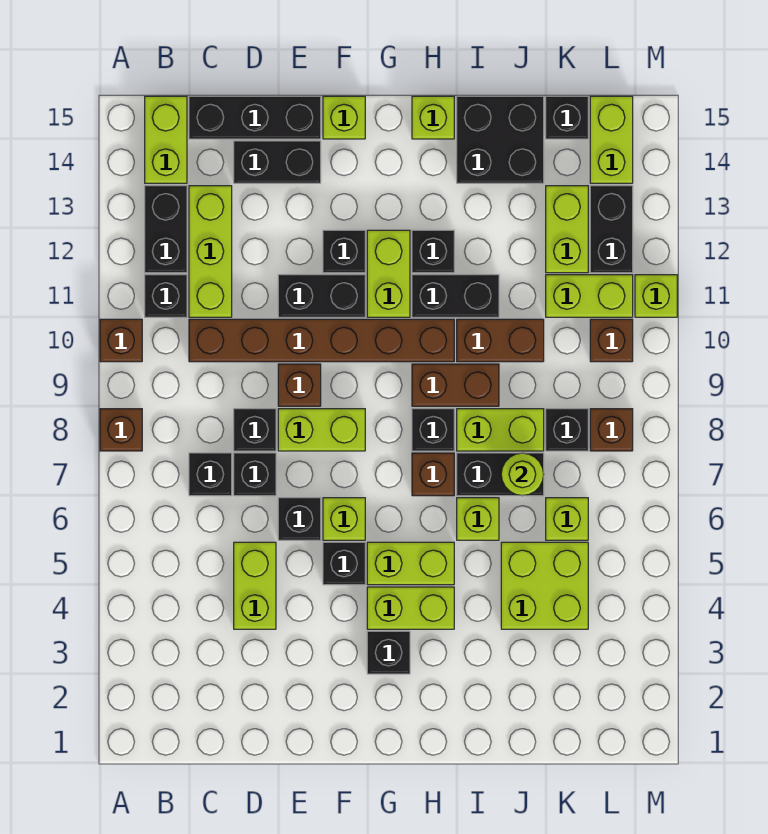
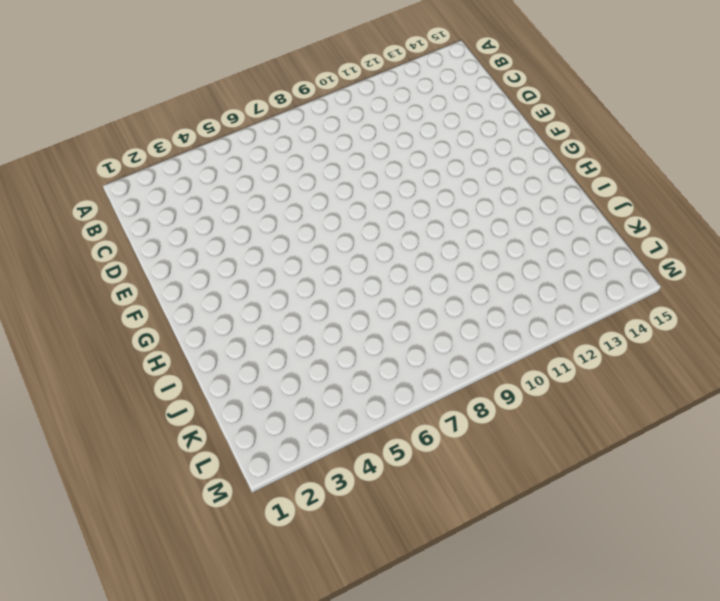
none -> brown brick A8 level 1
none -> brown brick A10 level 1
none -> black brick B11 level 1
none -> black brick B12:B13 level 1

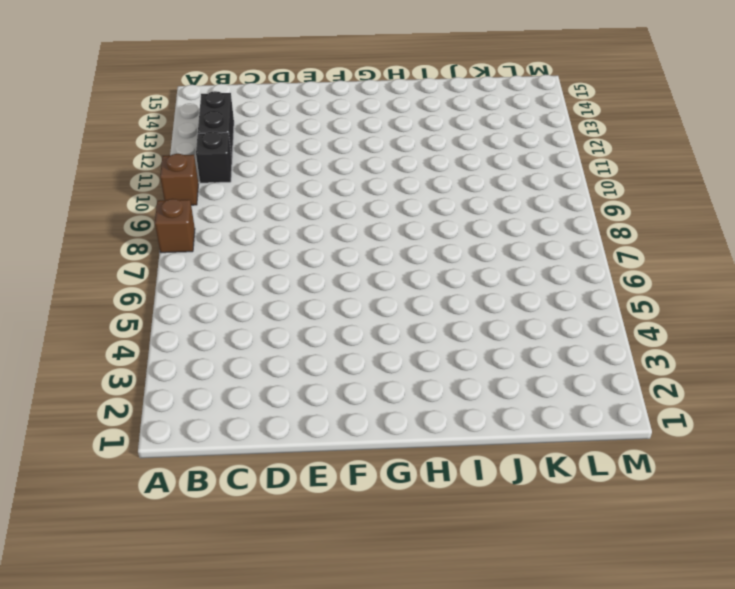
none -> lime brick B14:B15 level 1
none -> black brick C7 level 1
none -> brown brick C10:H10 level 1
none -> lime brick C11:C13 level 1

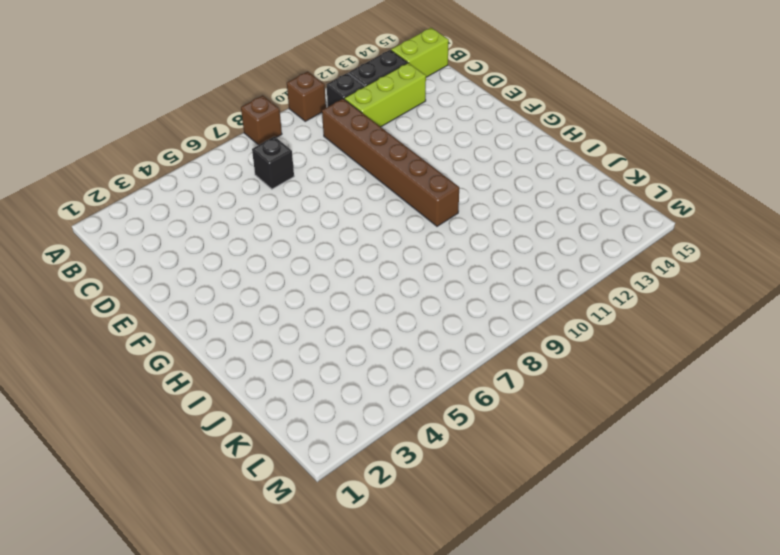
none -> black brick C15:E15 level 1
none -> lime brick D4:D5 level 1
none -> black brick D7 level 1
none -> black brick D8 level 1

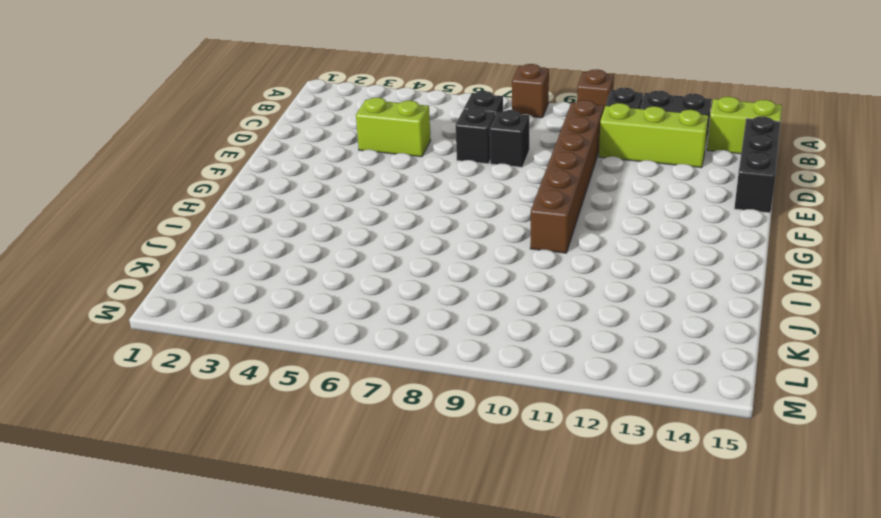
none -> black brick D14:E14 level 1
none -> black brick E6 level 1
none -> lime brick E8:F8 level 1
none -> brown brick E9 level 1

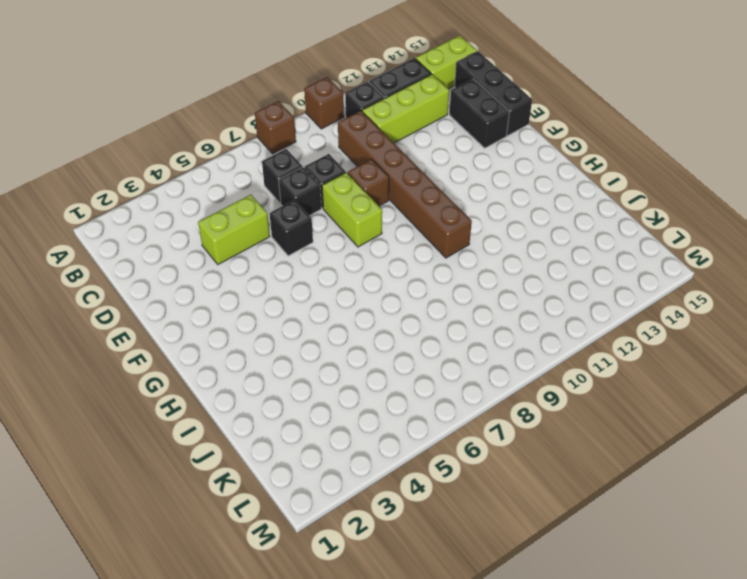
none -> black brick E11:F11 level 1
none -> black brick F5 level 1
none -> lime brick F6 level 1
none -> black brick F12 level 1

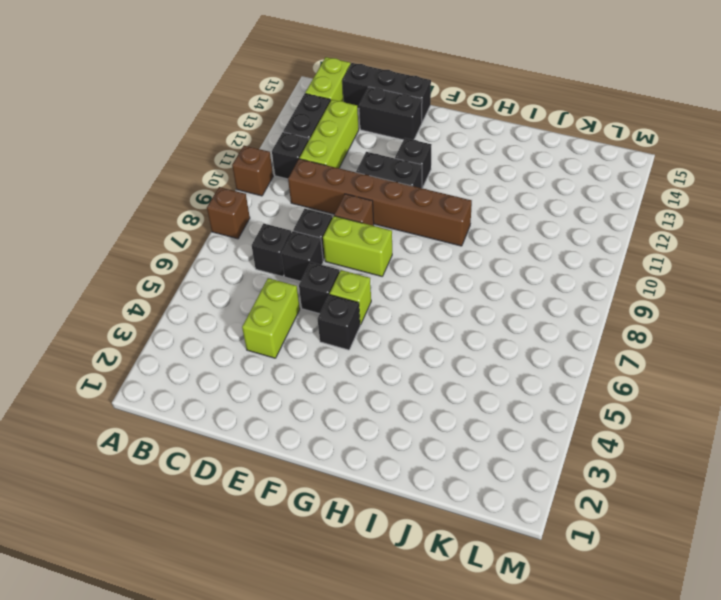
none -> lime brick F15 level 1
none -> black brick G3 level 1
none -> lime brick G4:H4 level 1
none -> lime brick G5:H5 level 1

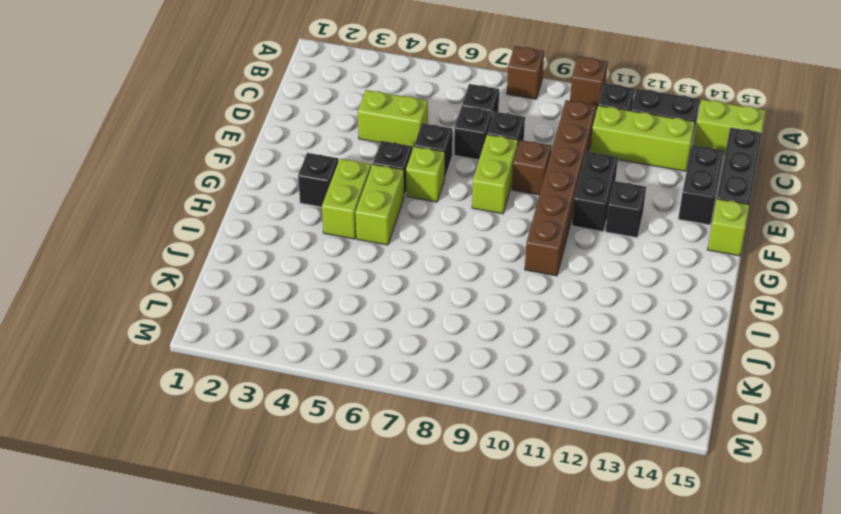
none -> lime brick G11:G12 level 1
none -> brown brick H7 level 1
none -> black brick H8 level 1
none -> brown brick H9:I9 level 1

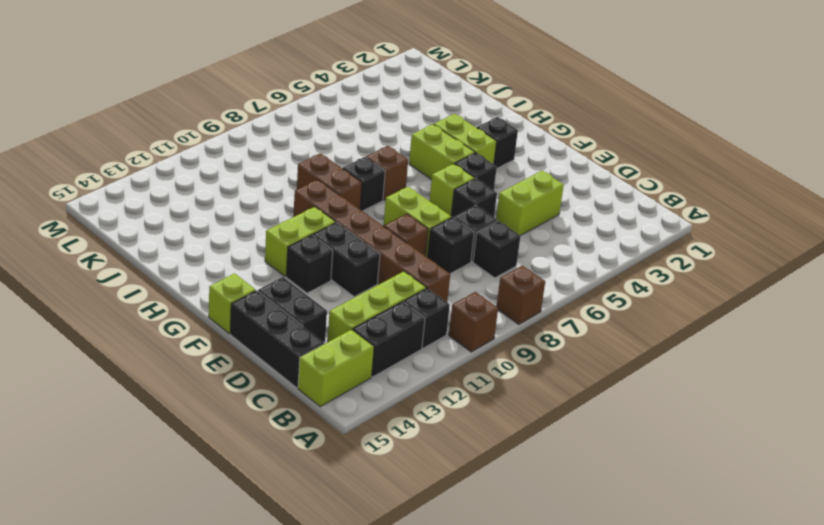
none -> black brick H11:I11 level 1
none -> black brick H12 level 1
none -> lime brick H15 level 1
none -> lime brick I6 level 1

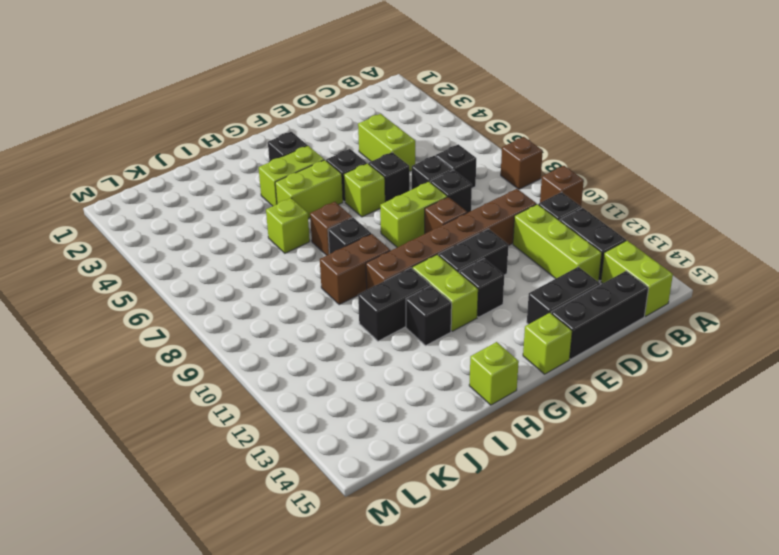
none -> black brick I7:J7 level 1
none -> lime brick I8:J8 level 1
none -> brown brick I10:J10 level 1
none -> black brick I14:J15 level 1

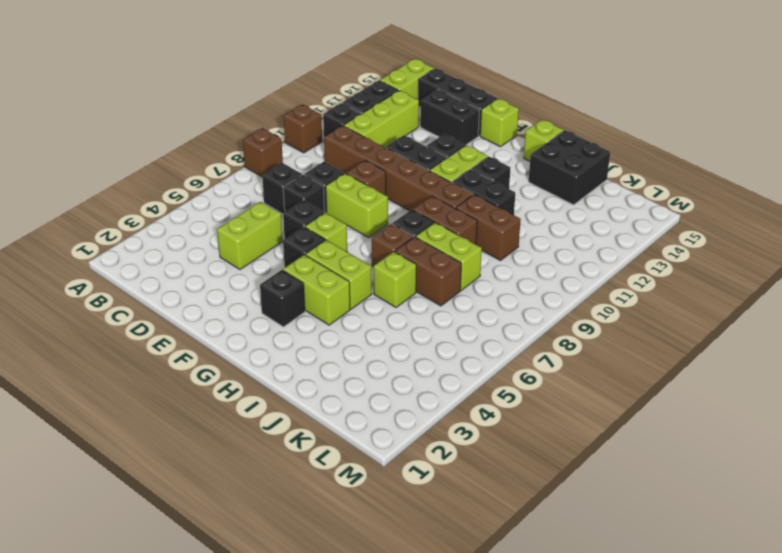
brown brick I7:J7 level 1 -> black brick I7:J7 level 1
none -> lime brick J4:K5 level 1
none -> lime brick K6 level 1
none -> black brick K8 level 1
none -> lime brick K11:L11 level 1

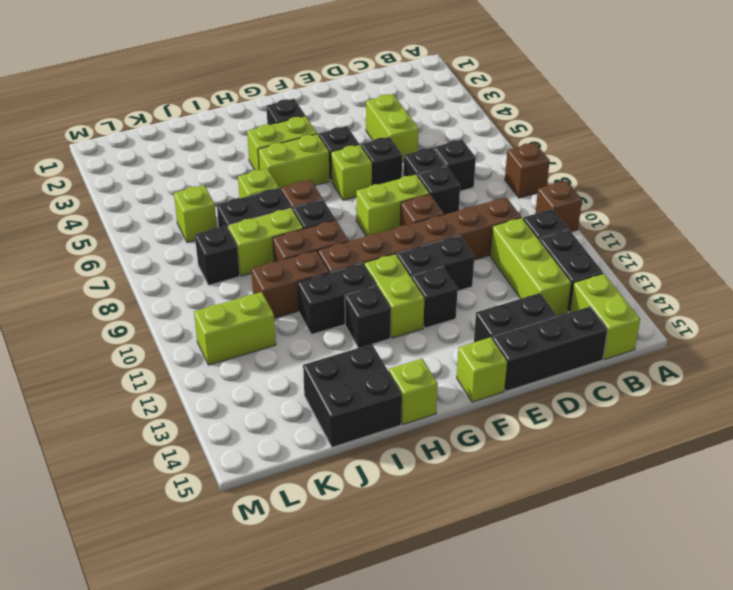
none -> lime brick J4:K5 level 1
none -> lime brick K12:K13 level 1
none -> black brick K15 level 1
none -> brown brick L8 level 1

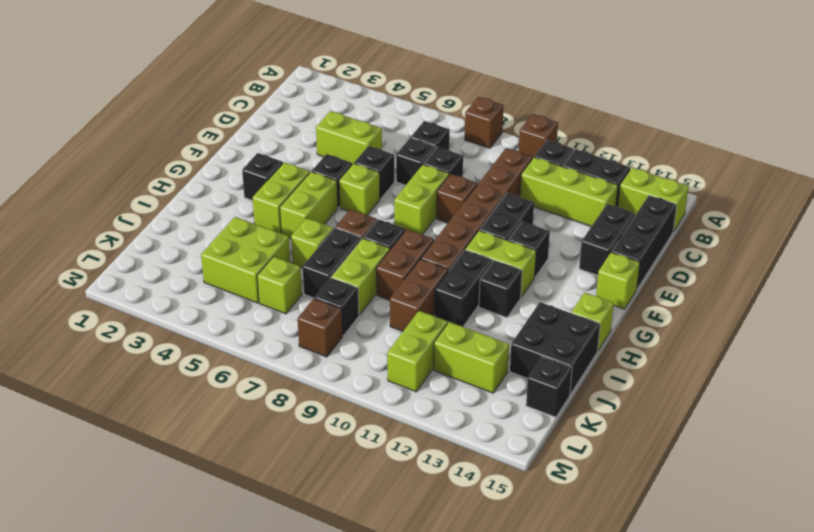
none -> brown brick L10 level 1
none -> black brick L12:L13 level 1
none -> lime brick L14:L15 level 1
none -> lime brick M11 level 1

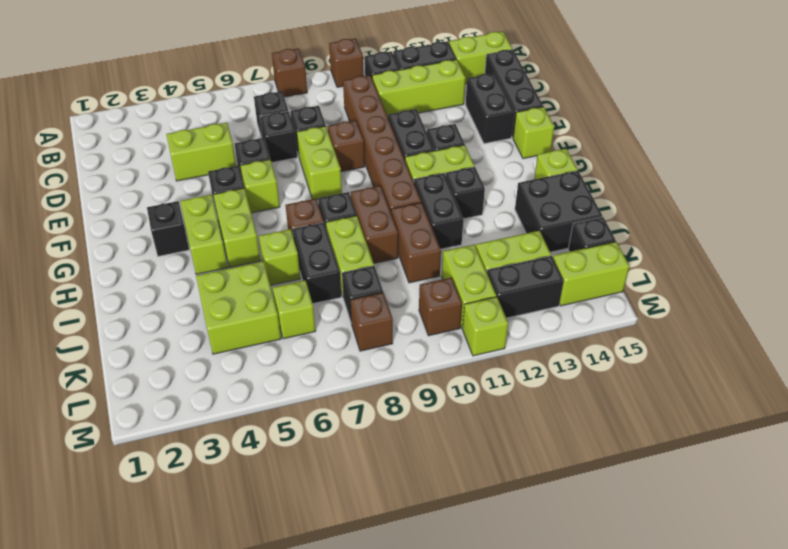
none -> lime round brick J7 level 2

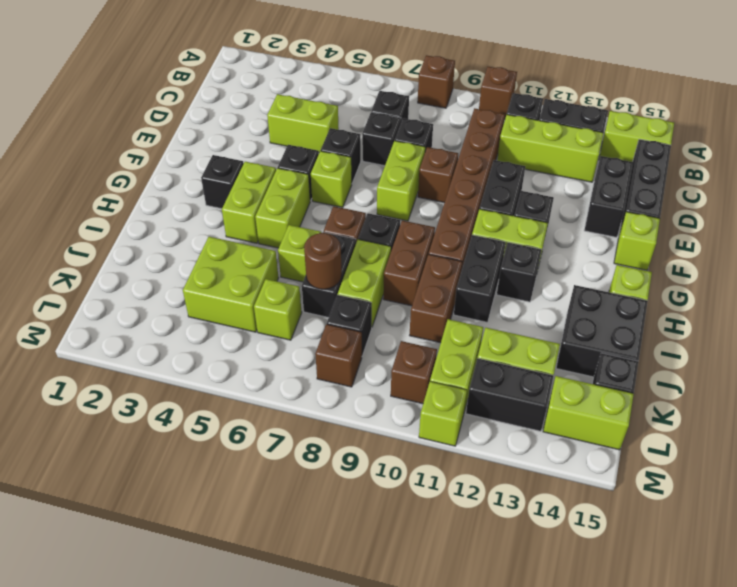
brown round brick J7 level 2 -> lime round brick J7 level 2

